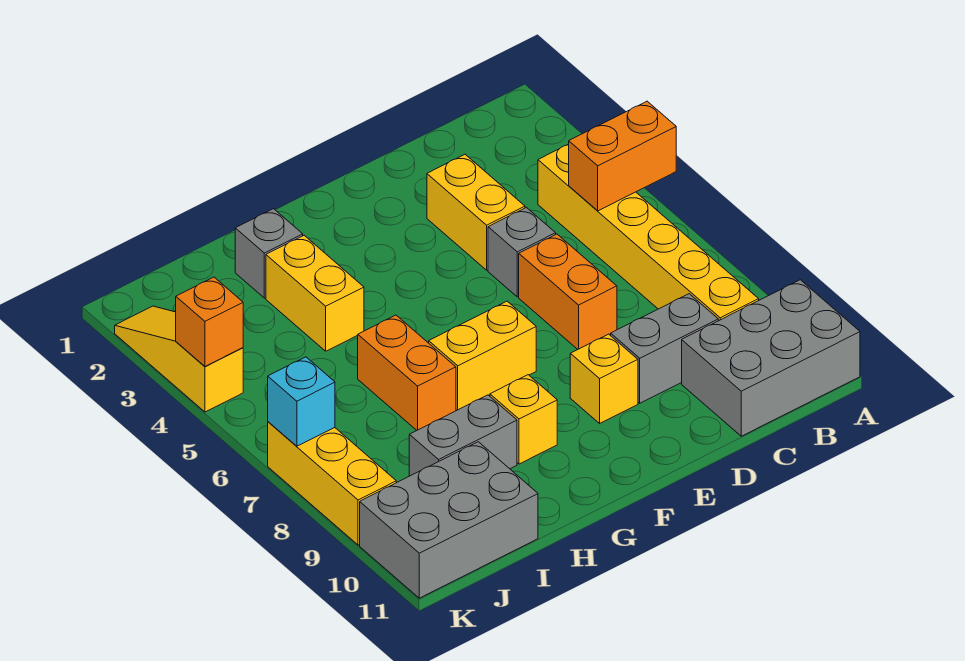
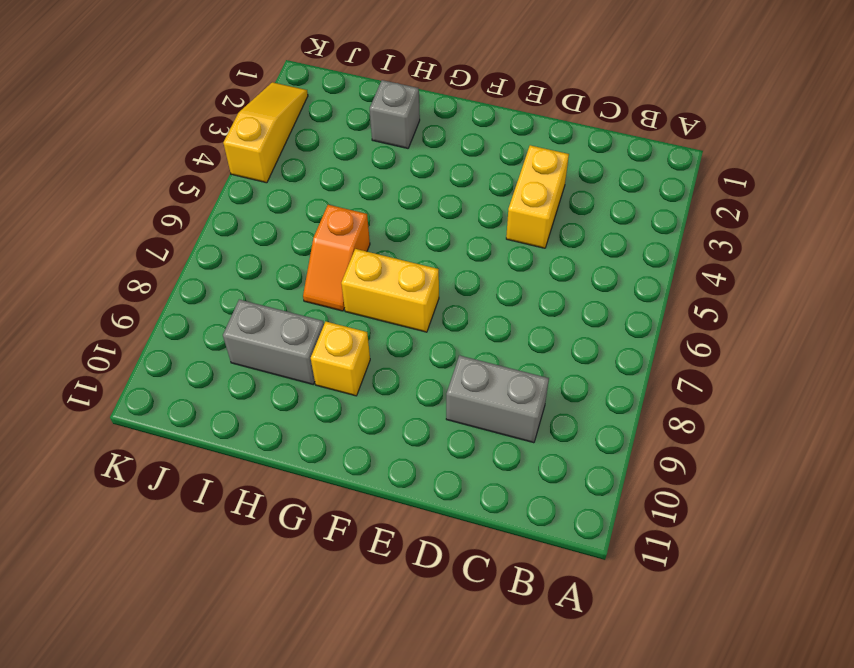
orange slope H6:H7 level 1 top 6 -> orange brick H6:H7 level 1
none -> grey brick A10:C11 level 1
none -> yellow brick B4:B9 level 1
none -> grey brick D5 level 1

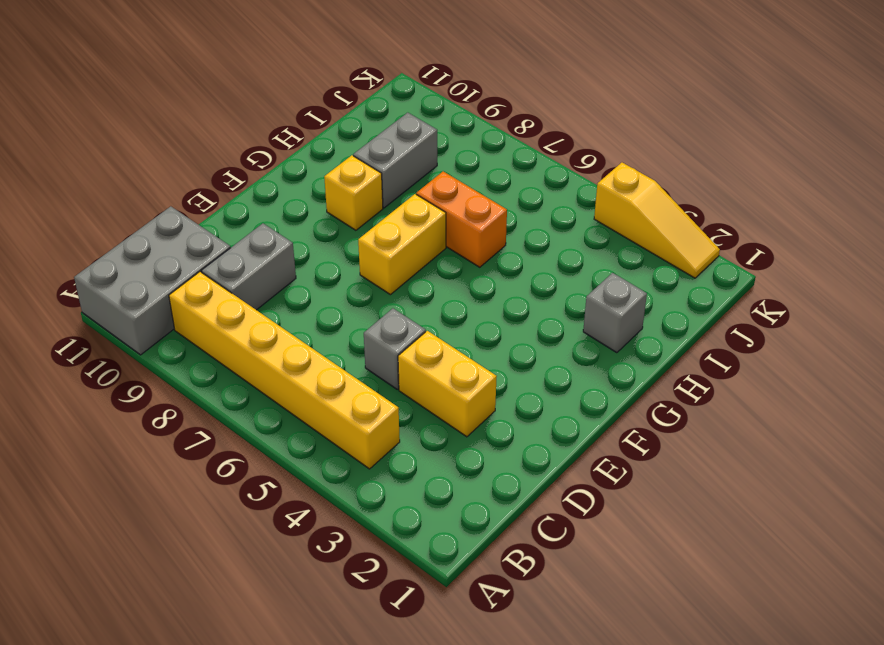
none -> orange brick D6:D7 level 1
none -> yellow brick E9 level 1
none -> yellow brick H3:H4 level 1

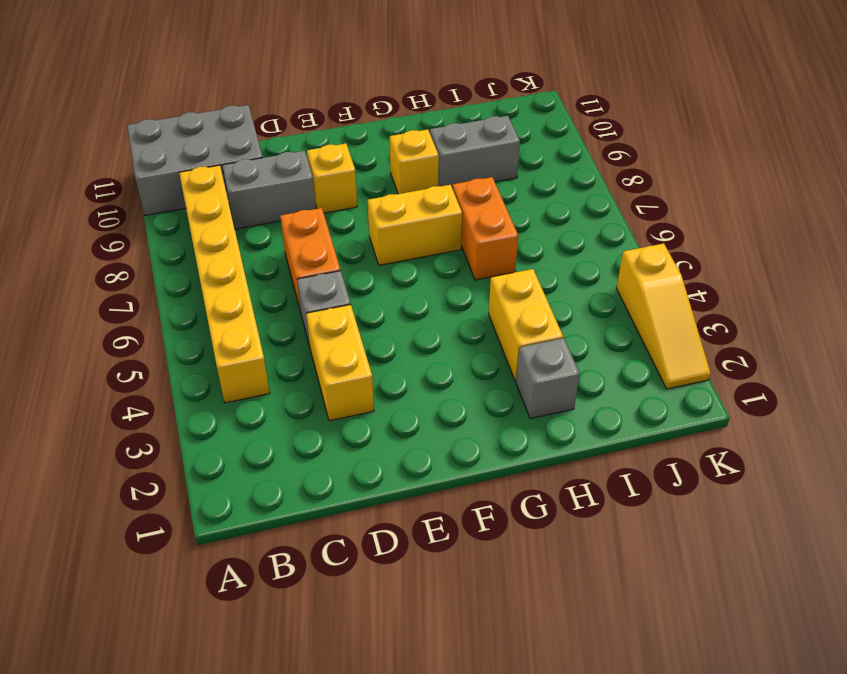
none -> grey brick I10:K11 level 1
none -> yellow brick K7:K9 level 1
none -> orange brick A5:B5 level 2

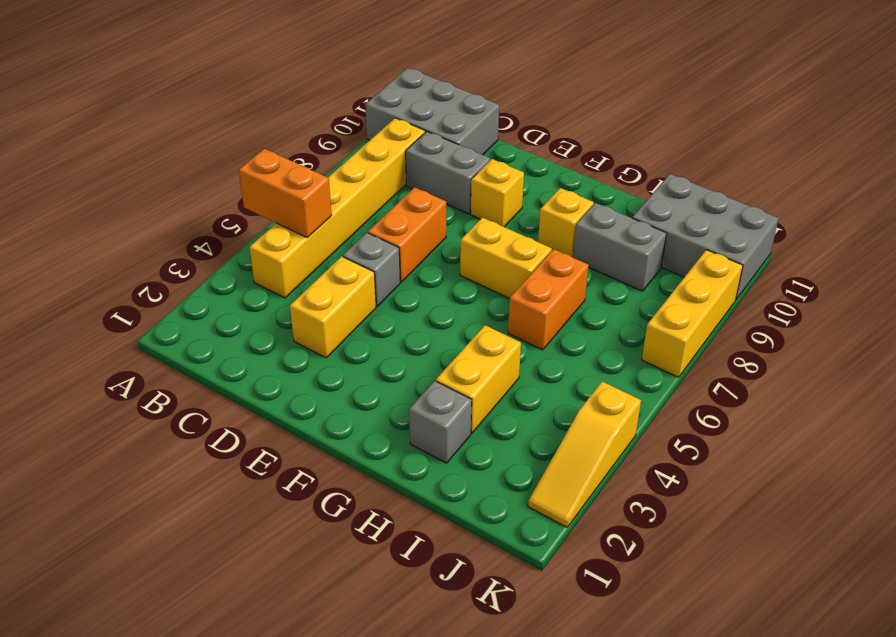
none -> orange brick K4 level 2
none -> cyan brick K7 level 2

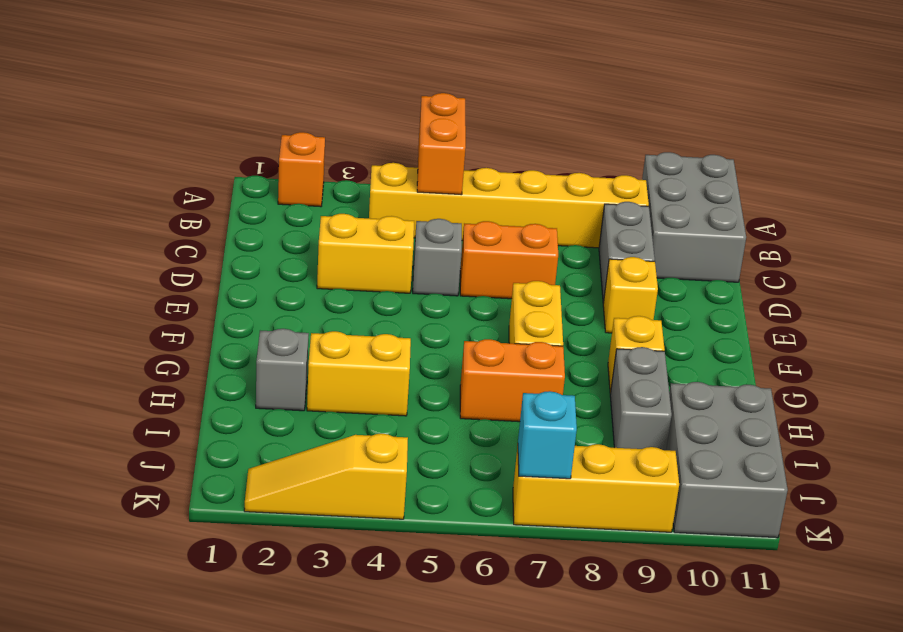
orange brick A2 level 1 -> orange brick K4 level 2

